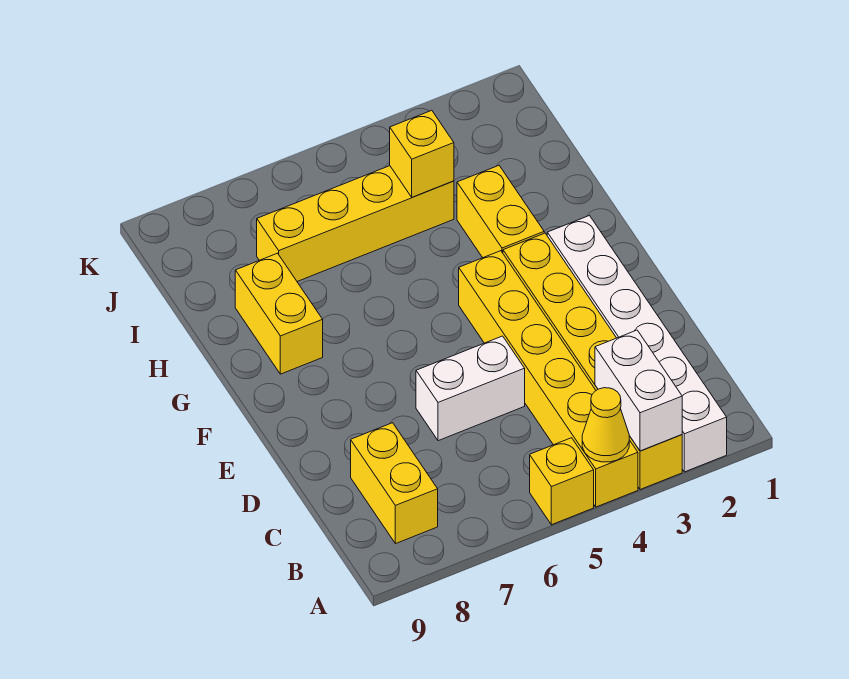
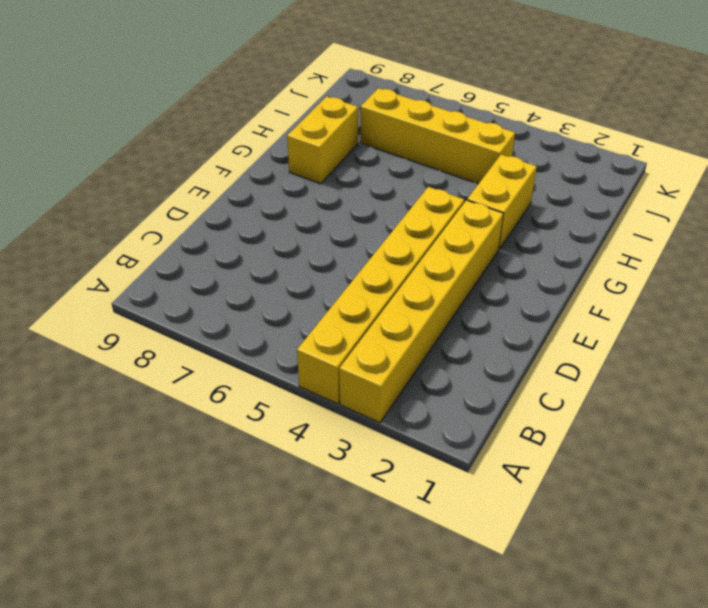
none -> white brick A2:F2 level 1
none -> yellow brick A5 level 1
none -> yellow brick B8:C8 level 1

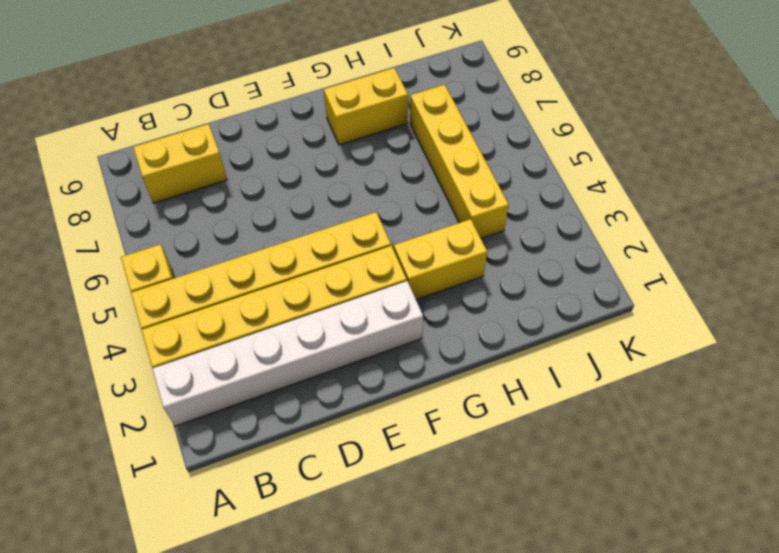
none -> white brick D5:D6 level 1
none -> white brick A3:B3 level 2
none -> yellow cone A4 level 2

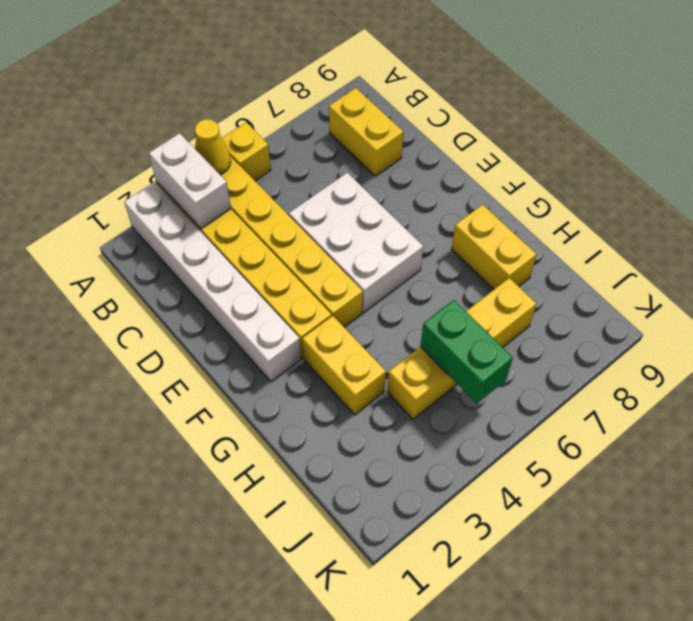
white brick D5:F6 level 1 -> white brick D5:D6 level 1
green brick I5:J5 level 2 -> none
none -> yellow brick I4 level 2

